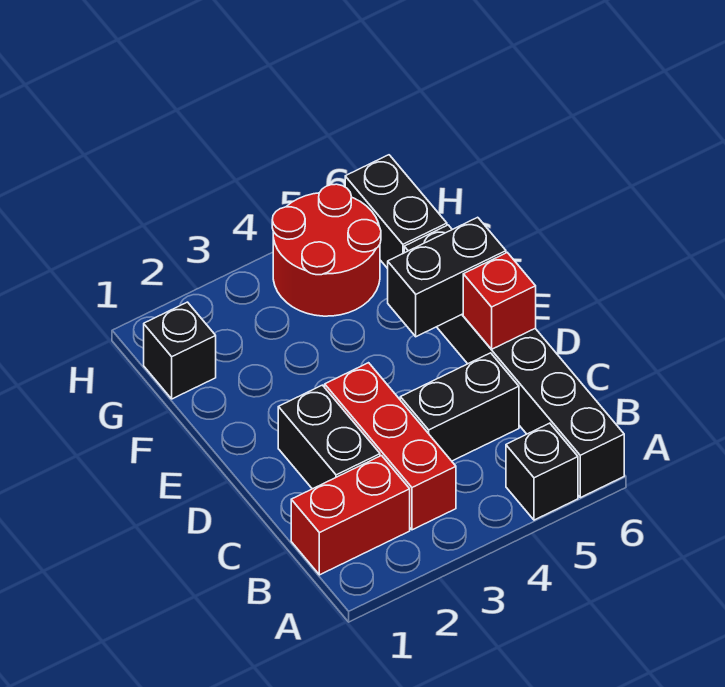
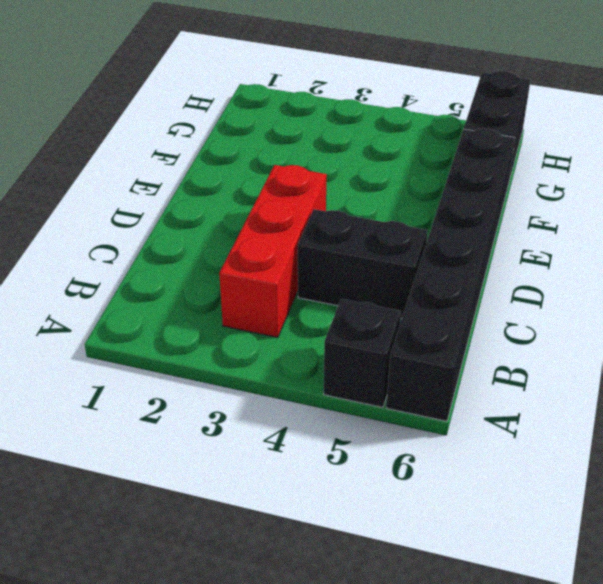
none -> red brick B1:B2 level 1
none -> black brick C2:D2 level 1

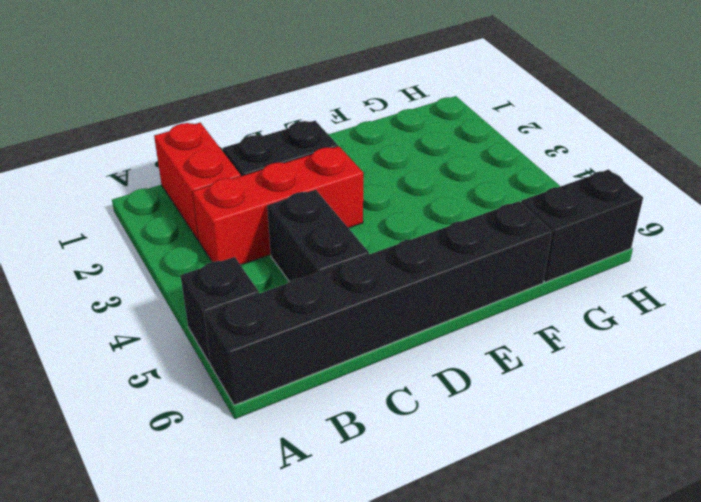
none -> black brick G1 level 1
none -> red round brick G4:H5 level 1

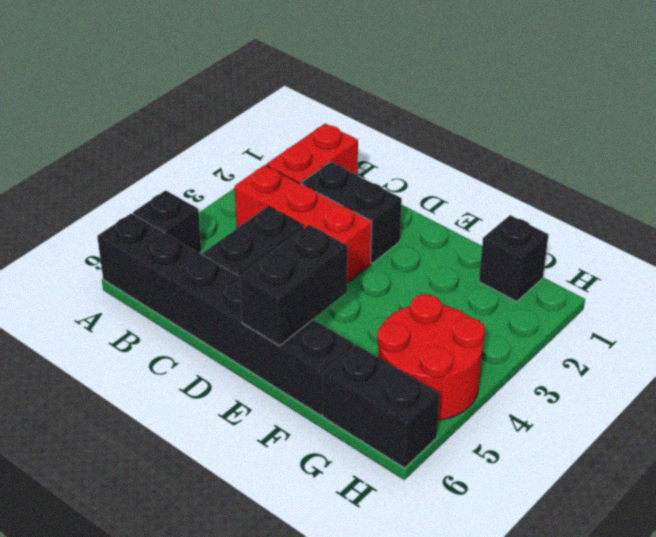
none -> red brick D6 level 2

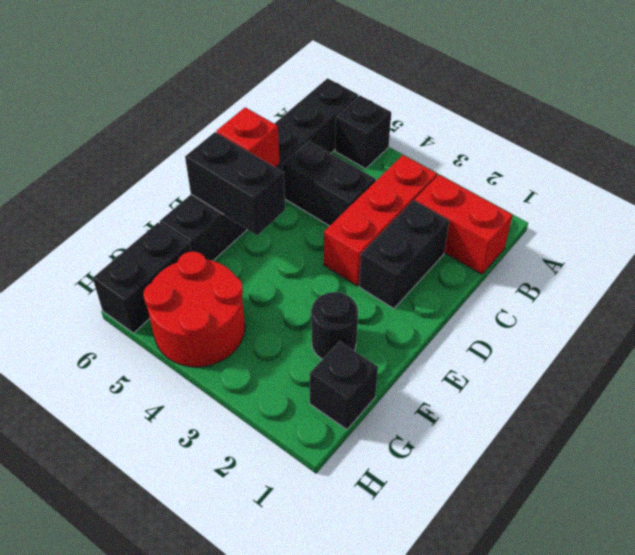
black round brick F2 level 1 -> none

